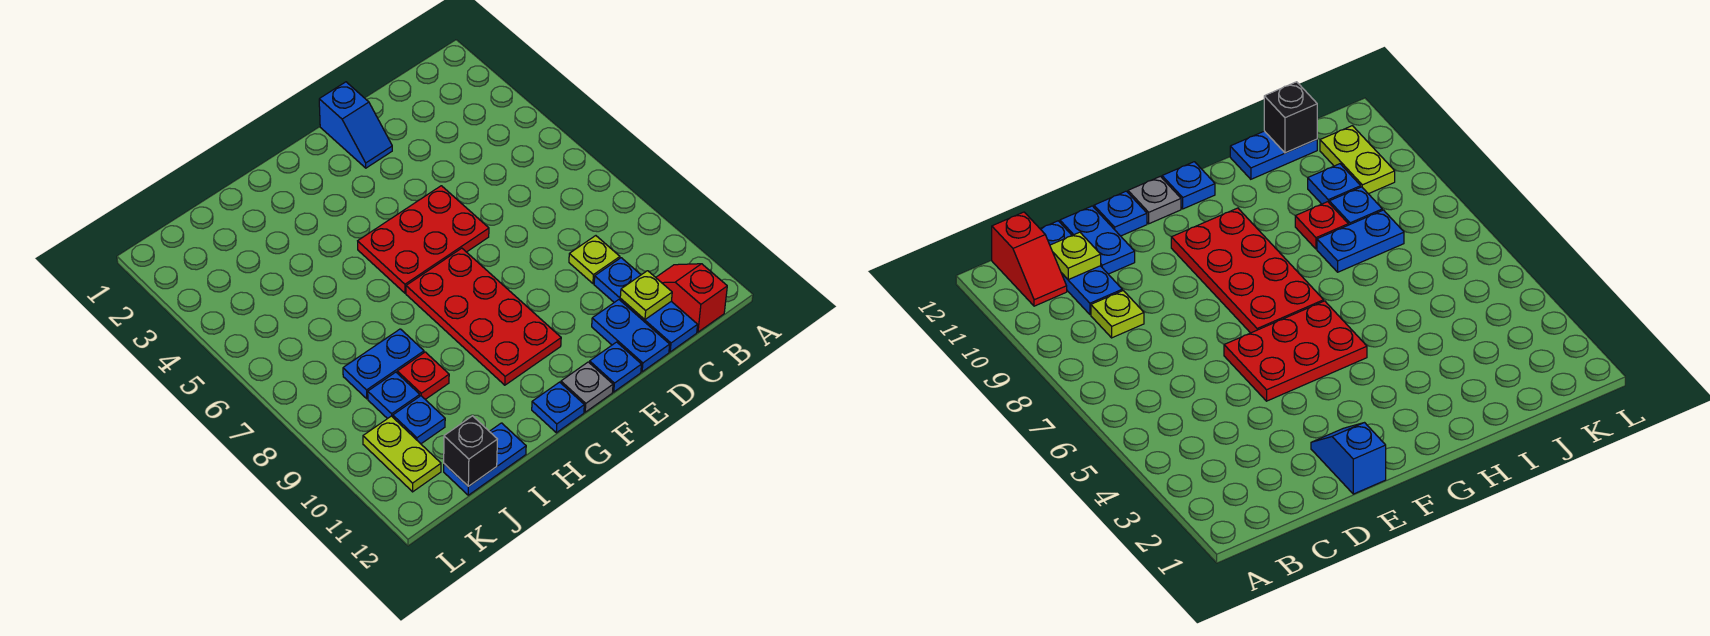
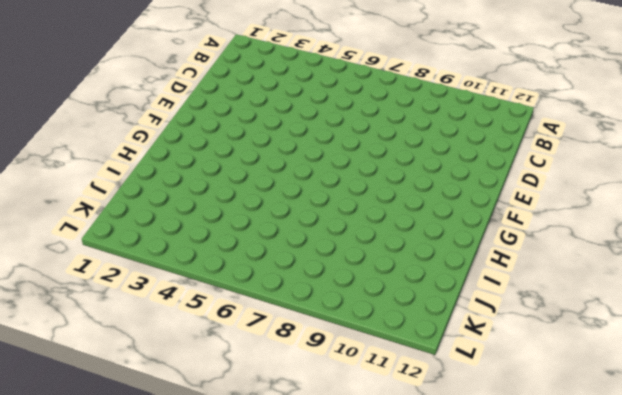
none -> red slope B11:B12 level 1 top 12
none -> lime plate C9 level 1
none -> blue plate C10:C12 level 1

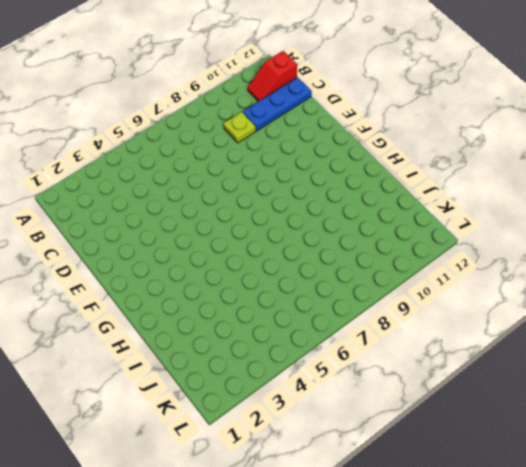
none -> blue plate D11:D12 level 1
none -> blue slope E1:E2 level 1 top 1
none -> red plate E5:G6 level 1

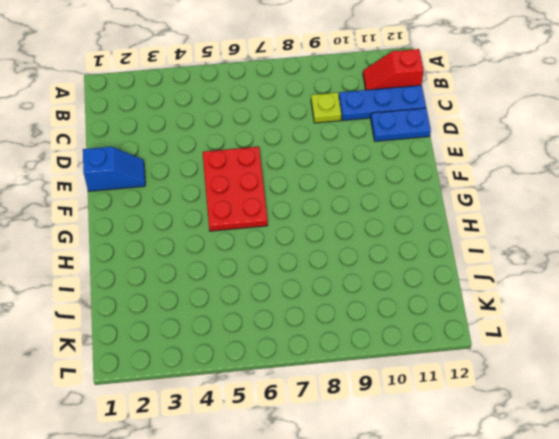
none -> blue plate E12 level 1
none -> red plate F7:G10 level 1
none -> grey plate F12 level 1

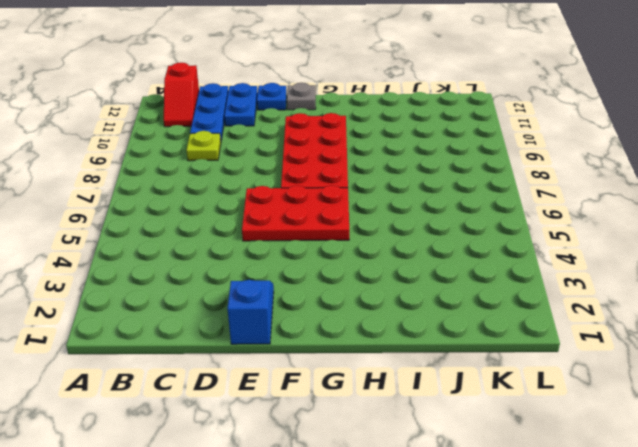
none -> blue plate G12 level 1
none -> blue plate I8:J8 level 1
none -> red plate I9 level 1

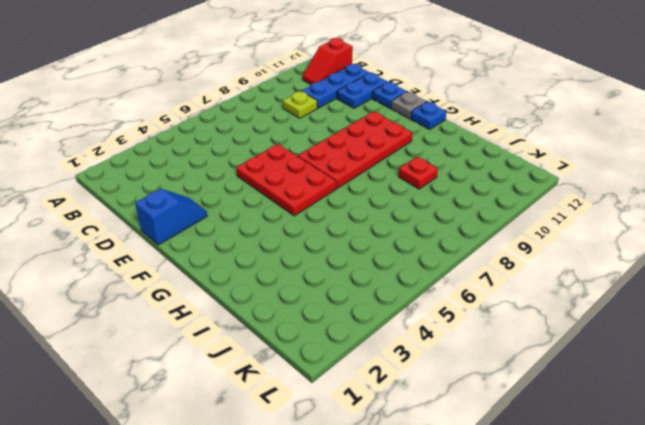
none -> blue plate I8:J8 level 1
none -> blue plate I12:J12 level 1
none -> blue plate J9 level 1

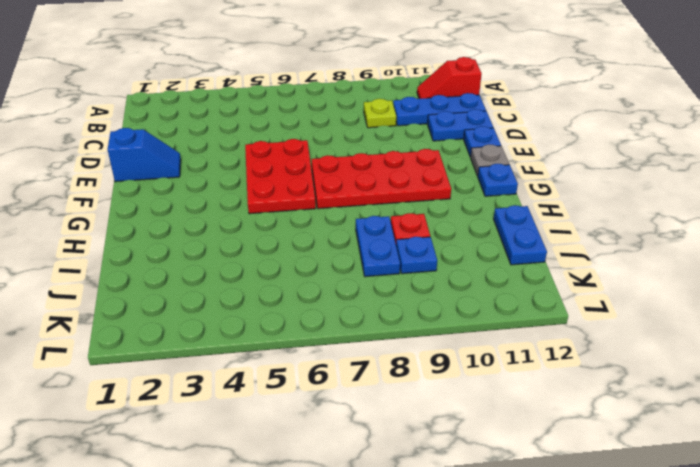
none -> blue plate J10 level 1
none -> lime plate K10:K11 level 1
none -> lime plate C11 level 2

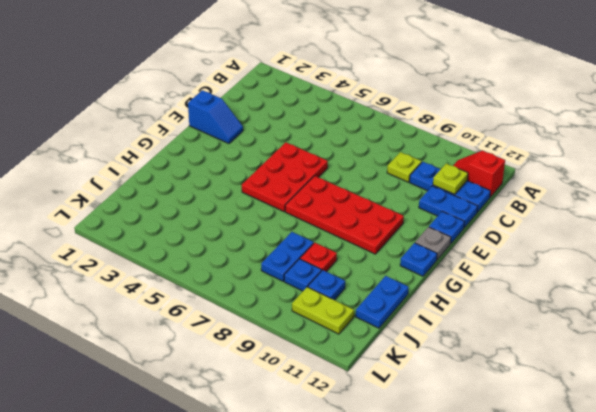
none -> black brick J12 level 2

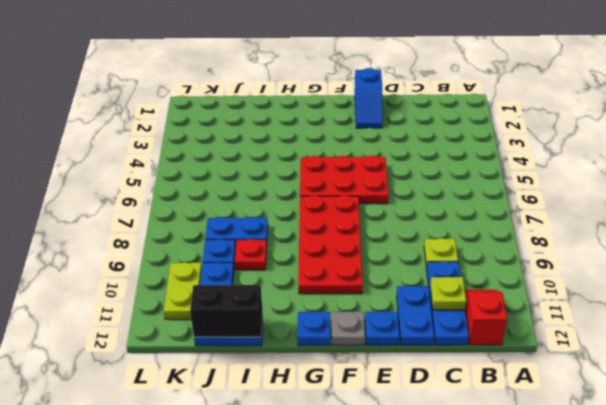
black brick I12:J12 level 2 -> black brick J12 level 2

